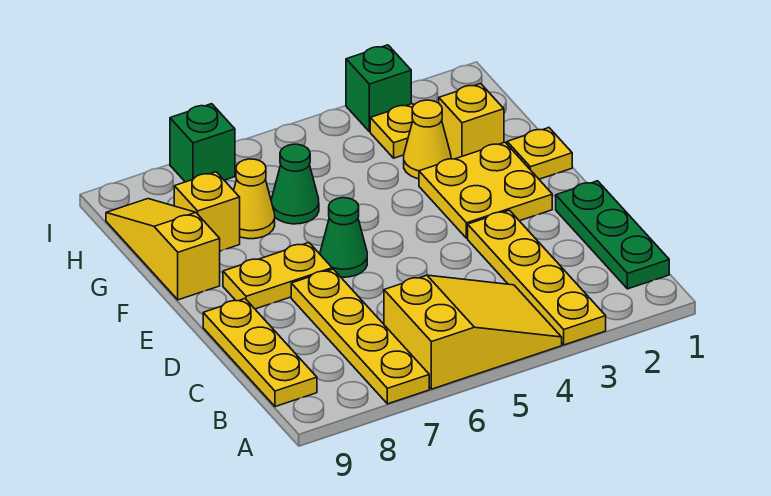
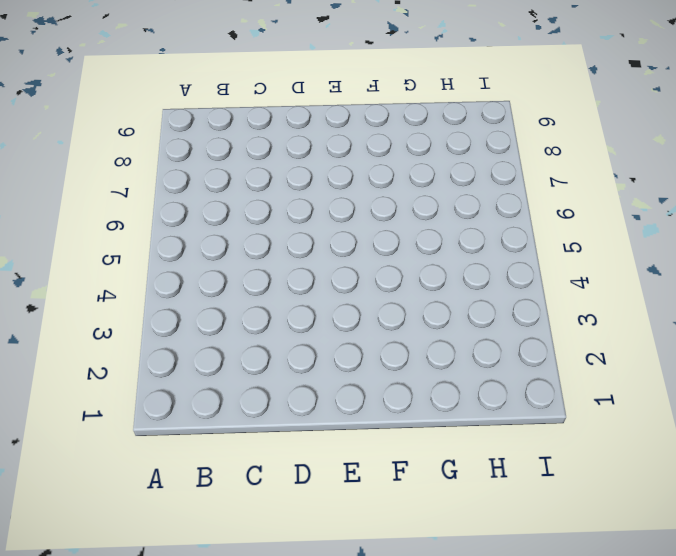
none -> yellow plate A3:D3 level 1
none -> yellow slope A4:B6 level 1 top 6
none -> yellow plate A7:D7 level 1

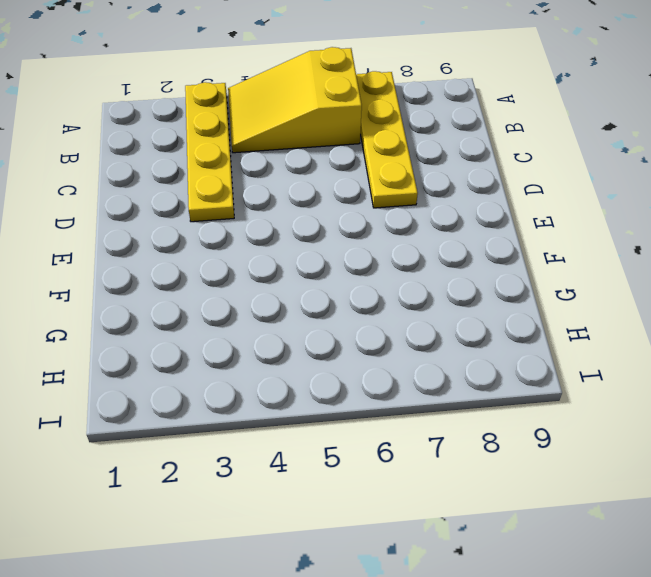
none -> green plate B1:D1 level 1
none -> yellow plate B9:D9 level 1
none -> yellow plate E2:F3 level 1

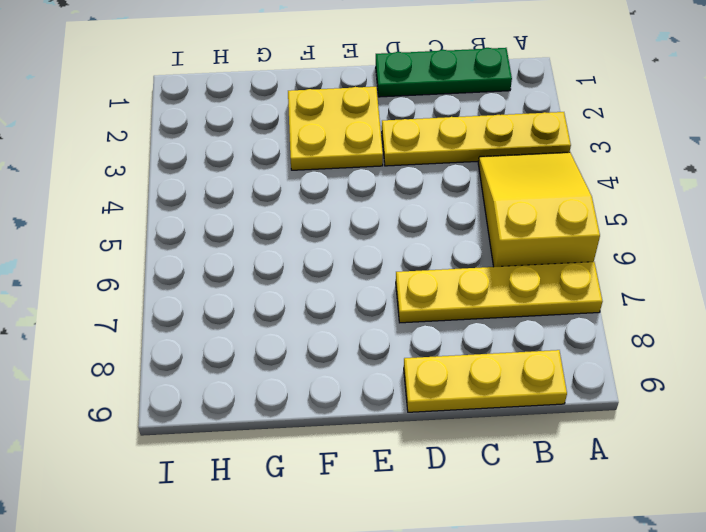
none -> green cone E6 level 1
none -> yellow plate E7:E8 level 1
none -> yellow plate F1 level 1

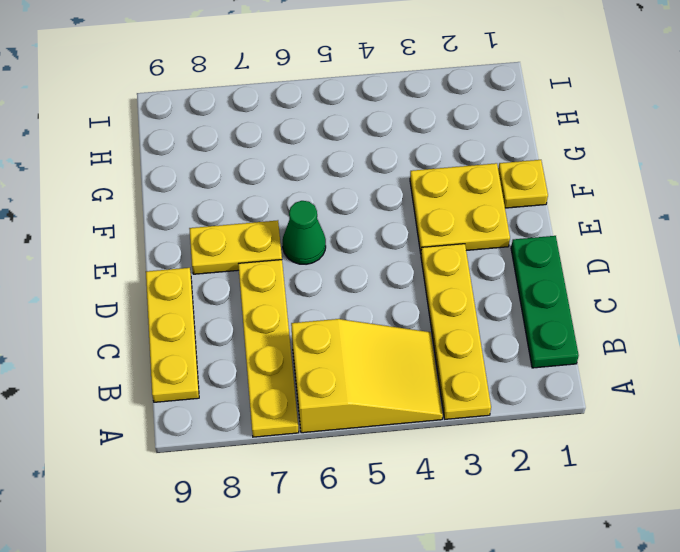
none -> yellow slope F9:H9 level 1 top F
none -> yellow brick G2 level 1
none -> yellow cone G3 level 1

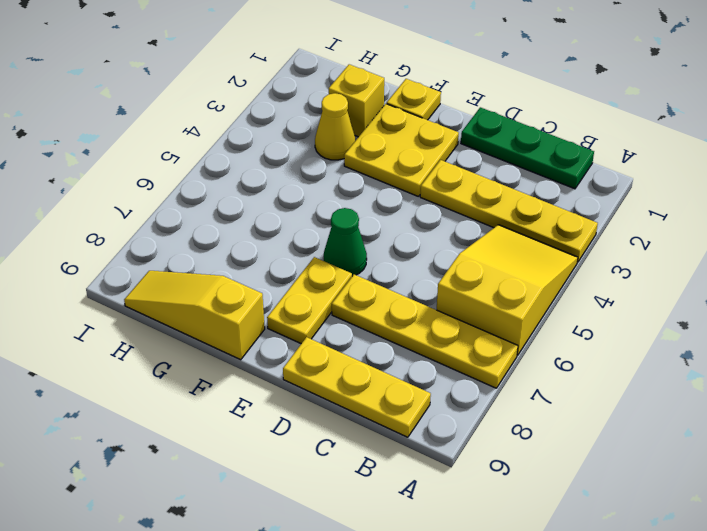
none -> green cone G6 level 1
none -> yellow cone G7 level 1
none -> yellow brick G8 level 1

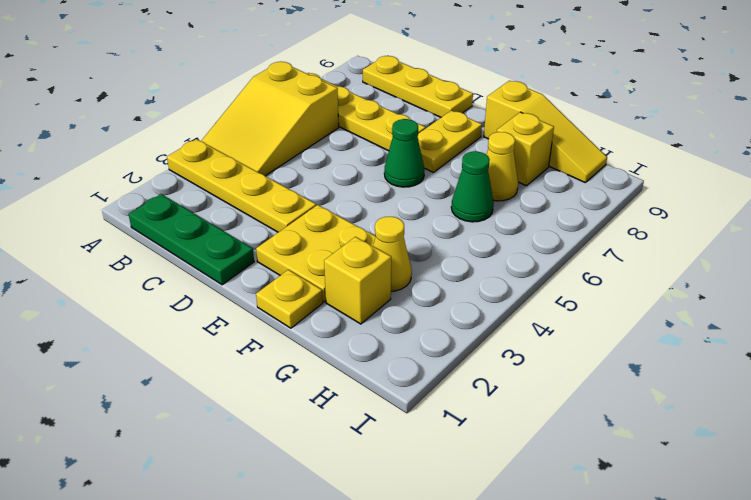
none -> yellow plate H3 level 1
none -> green brick I3 level 1
none -> green brick I7 level 1

